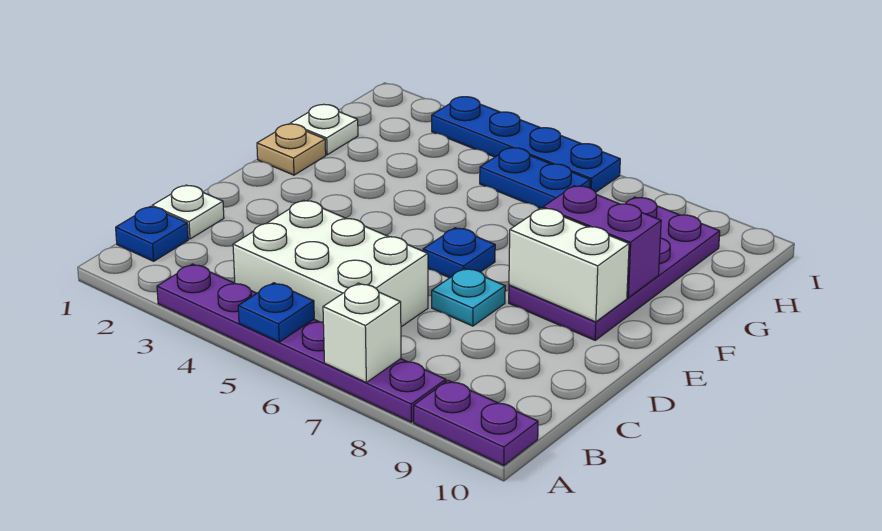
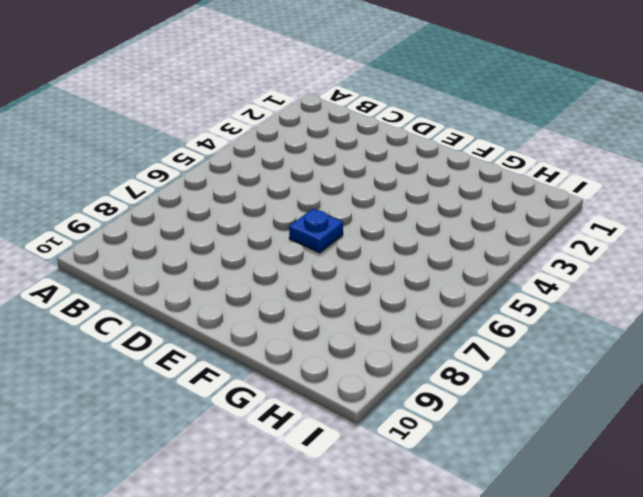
none -> purple plate A3:A8 level 1
none -> purple plate A9:A10 level 1
none -> blue plate B1 level 1

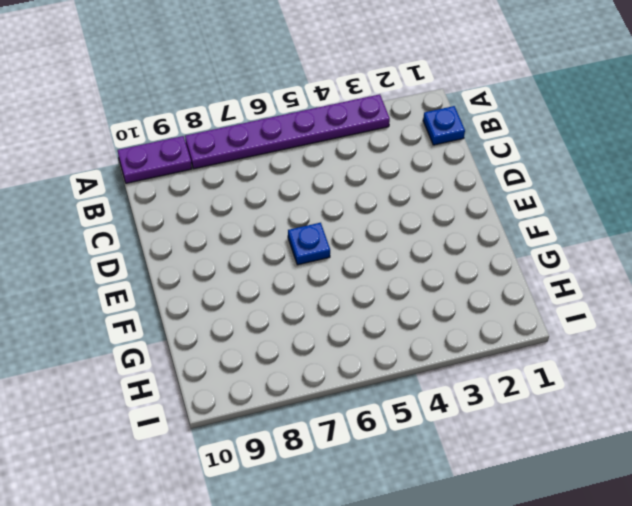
none -> white brick B4:C6 level 1
none -> white plate C1 level 1
none -> cyan plate D7 level 1

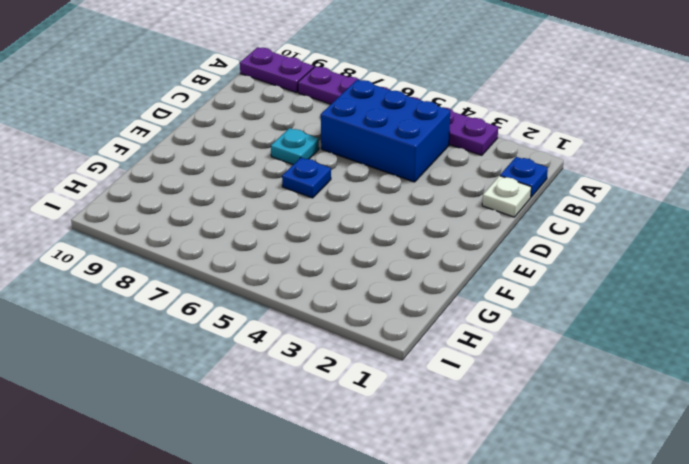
blue brick B4:C6 level 1 -> white brick B4:C6 level 1
none -> purple plate E8:H9 level 1
none -> tan plate F1 level 1
none -> white plate G1 level 1

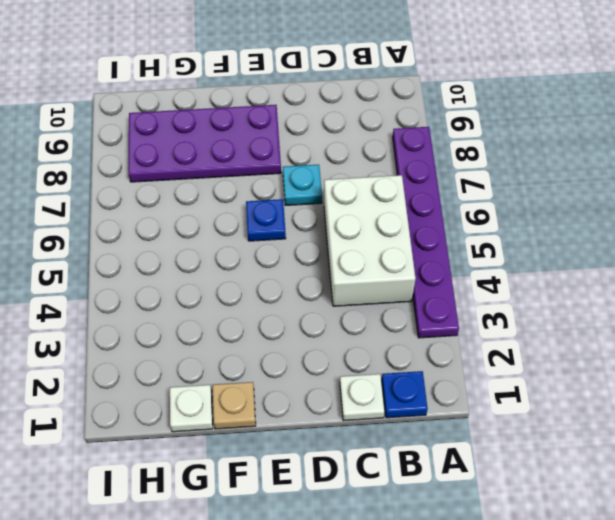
none -> purple plate A9:A10 level 1
none -> blue plate H5:H6 level 1
none -> blue plate I3:I6 level 1

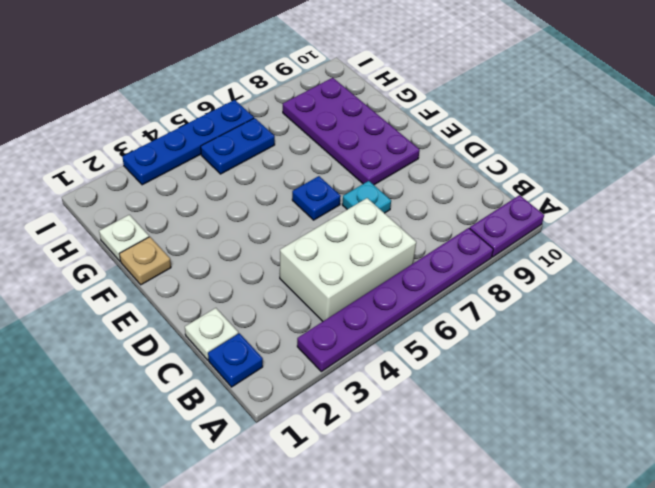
none -> blue plate A5 level 2
none -> white brick A7 level 2
none -> white brick E8:E9 level 2

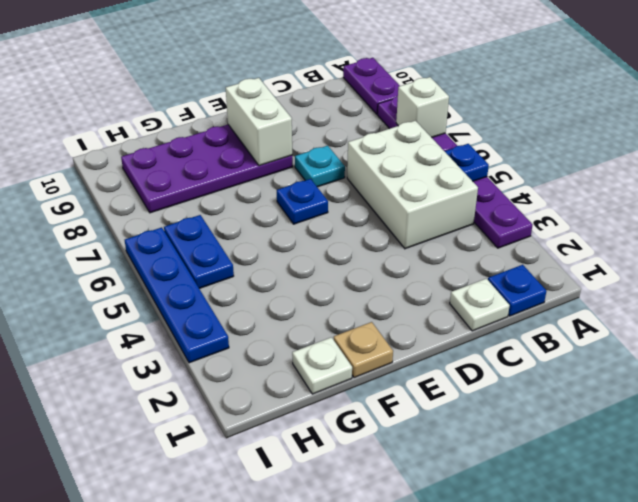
none -> purple brick F8:F9 level 2

